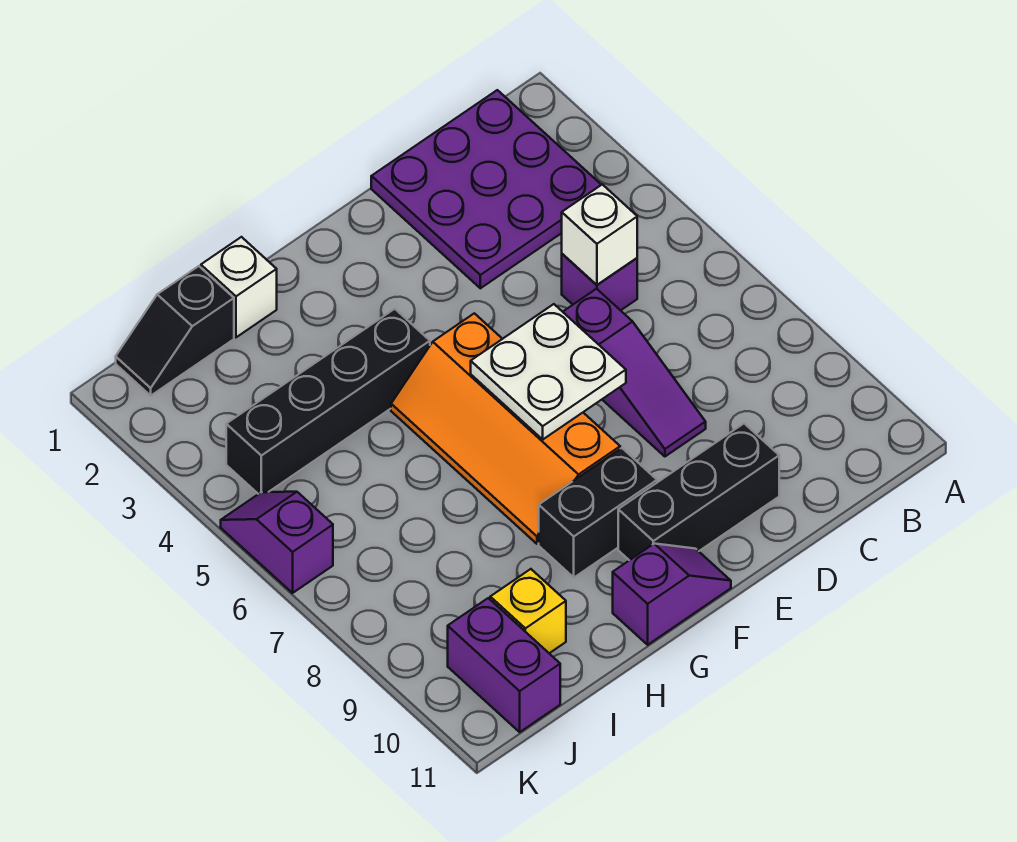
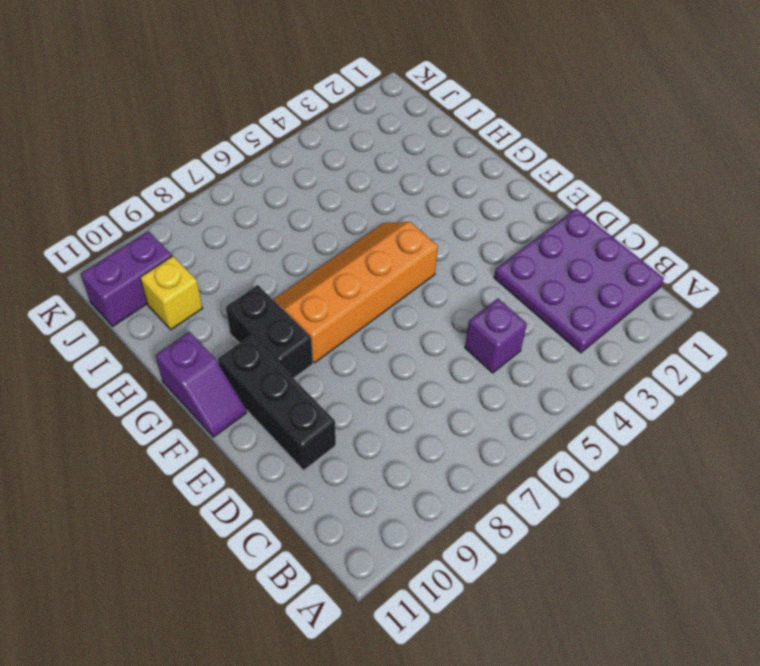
none -> purple slope D6:D8 level 1 top 6
none -> black brick G4:J4 level 1
none -> white brick H1 level 1

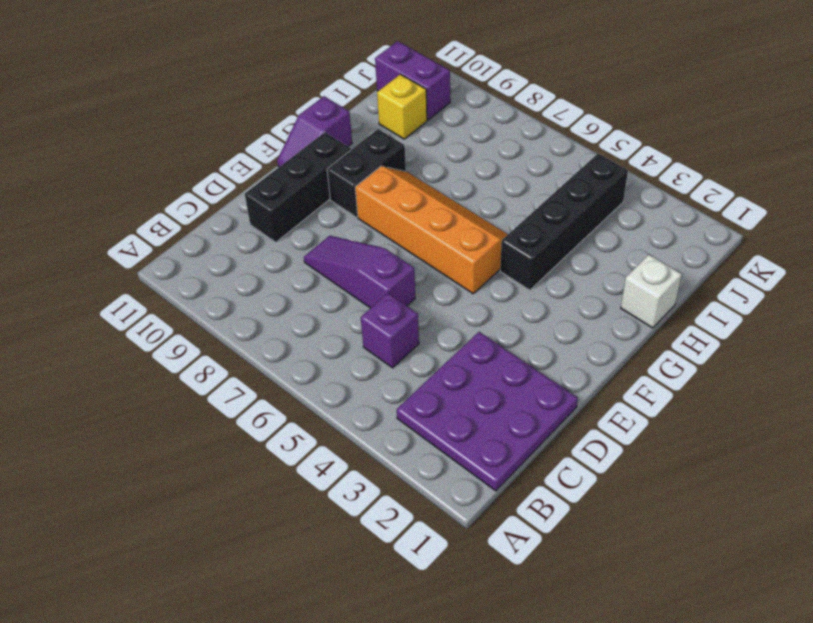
none -> black slope I1:J1 level 1 top I
none -> purple slope K5:K6 level 1 top 6
none -> white brick C5 level 2

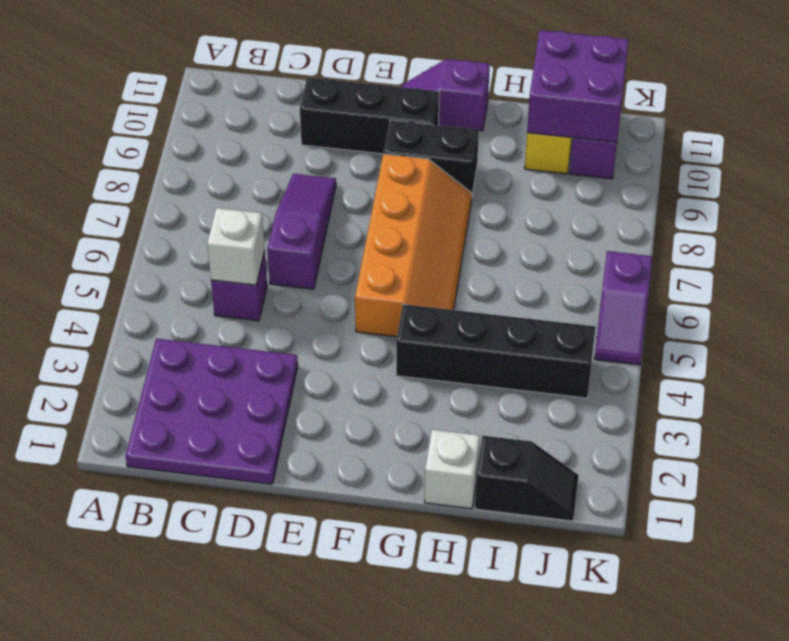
purple brick I10:J11 level 2 -> none
none -> white plate E6:F7 level 2

